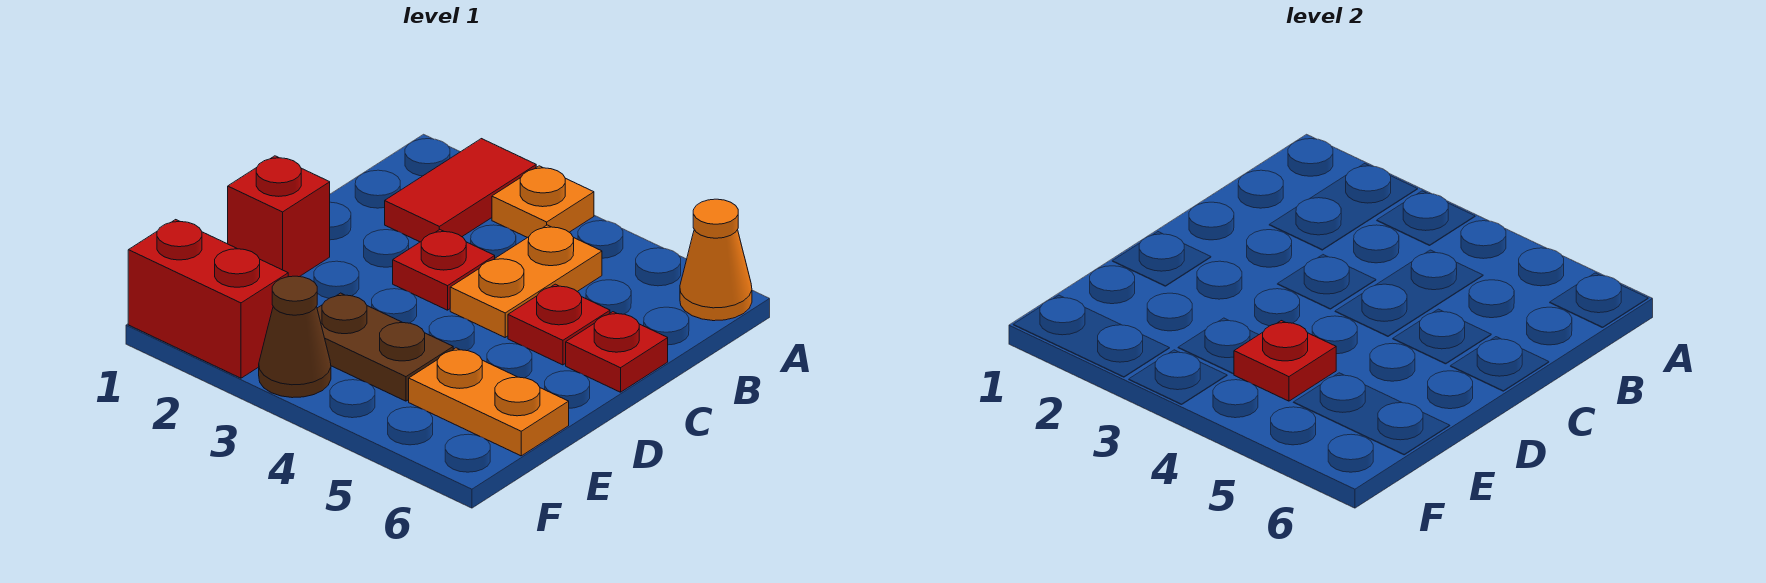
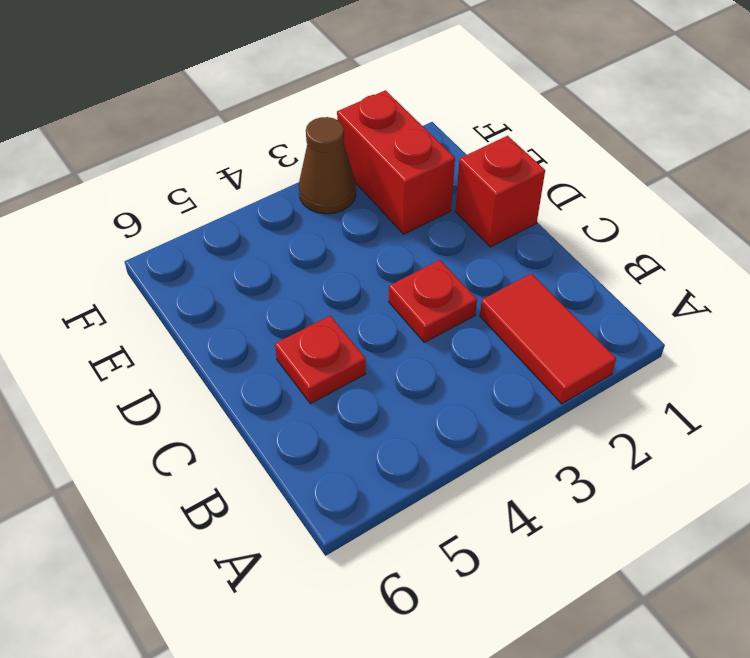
red brick E2:F2 level 1 -> red brick F1:F2 level 1
none -> orange plate A3 level 1
none -> orange cone A6 level 1
none -> orange plate B4:C4 level 1

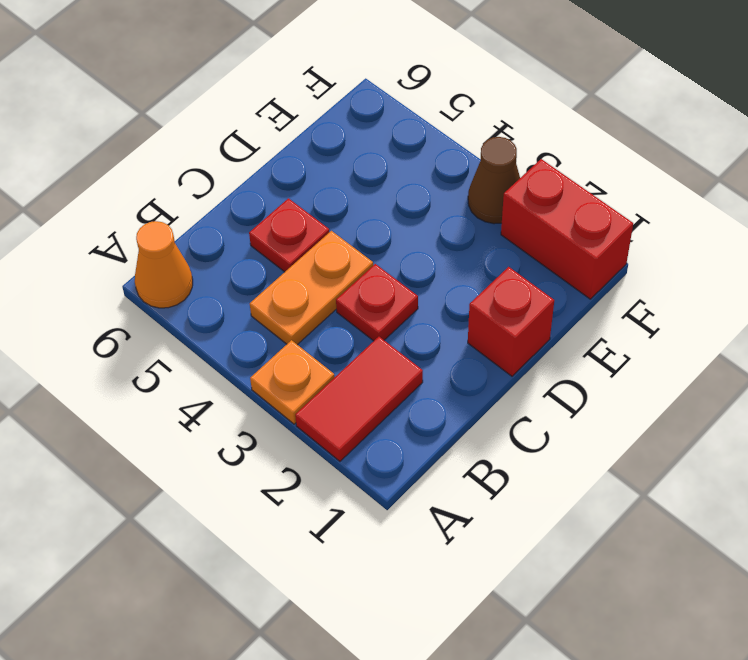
none -> red plate C6 level 1
none -> brown plate E3:E4 level 1
none -> orange plate E5:E6 level 1

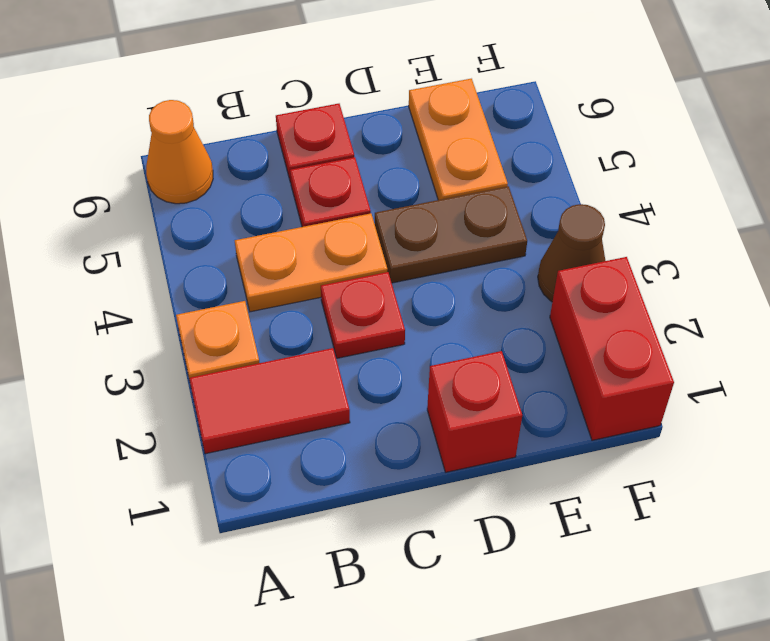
brown plate D4:E4 level 1 -> brown plate E3:E4 level 1
none -> red plate E4 level 2

